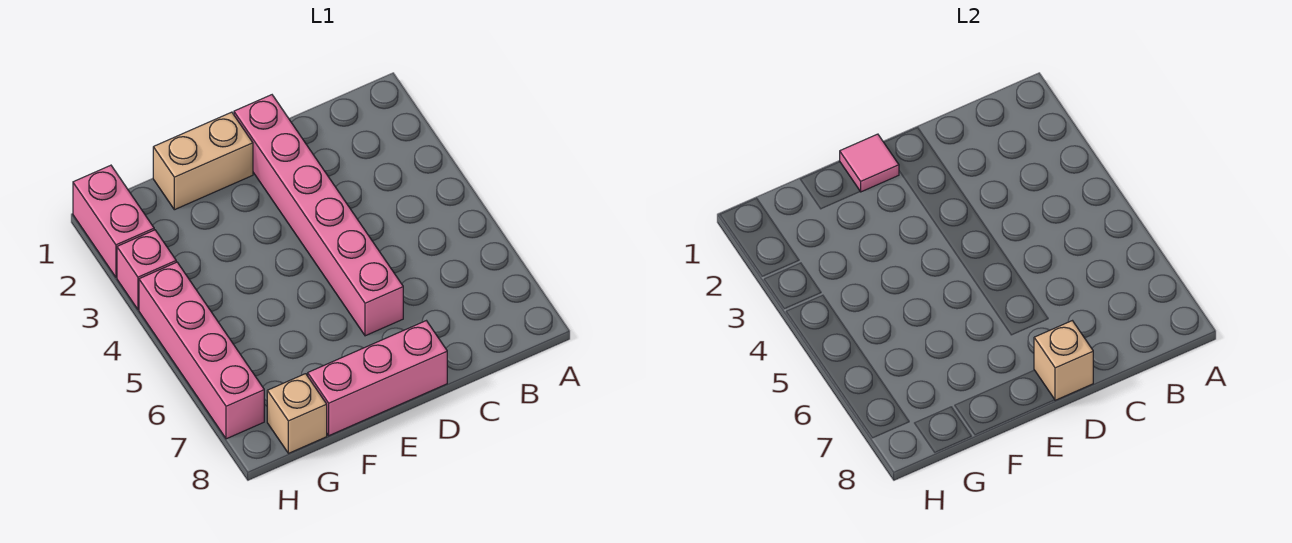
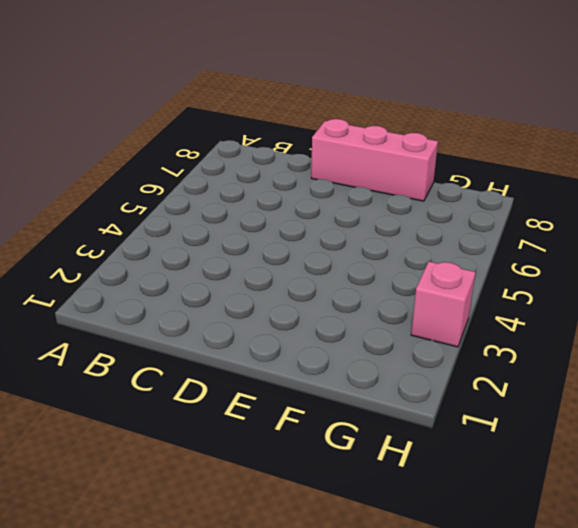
none -> pink brick D1:D6 level 1
none -> tan brick E1:F1 level 1

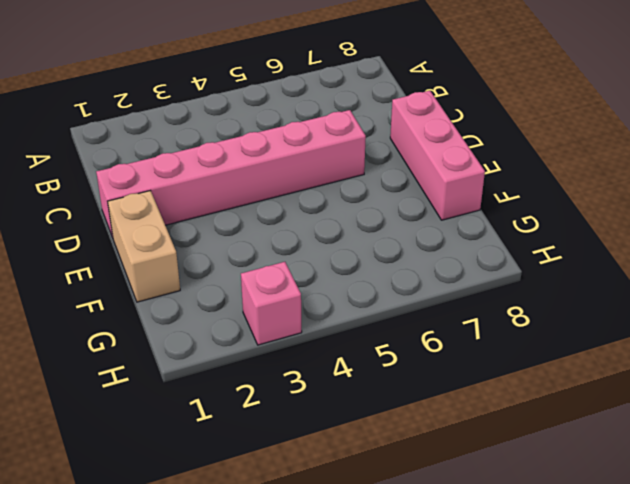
none -> tan brick G8 level 1
none -> pink brick H1:H2 level 1

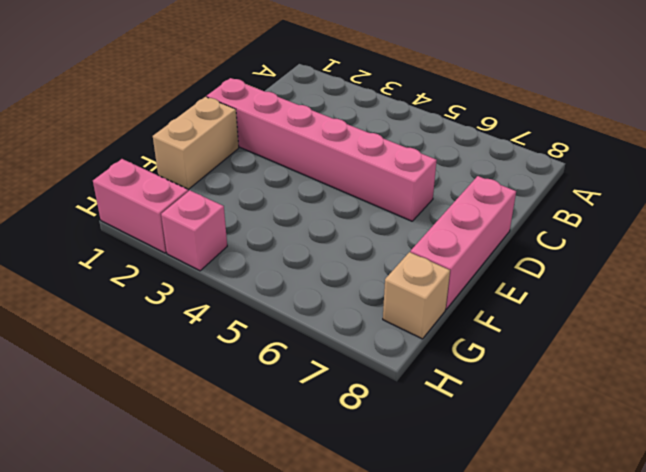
none -> pink brick H4:H7 level 1
none -> tan brick D8 level 2

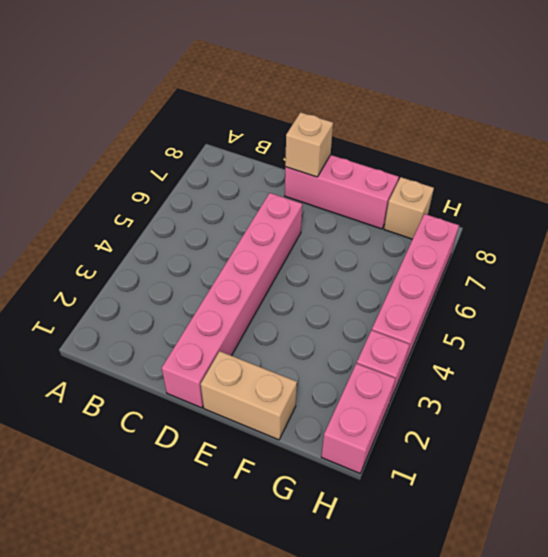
none -> pink tile E1 level 2

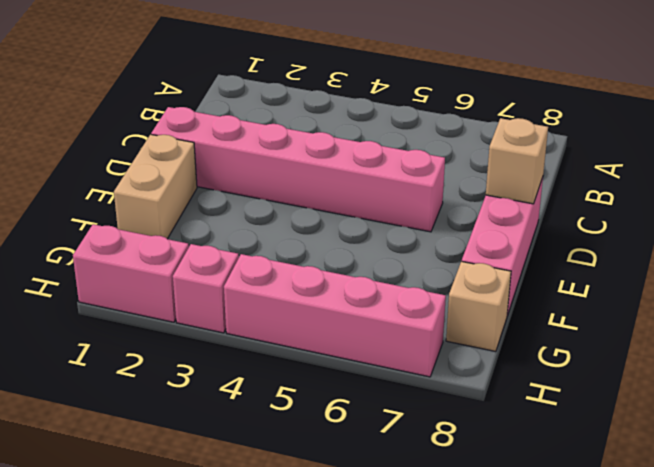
none -> pink tile E1 level 2

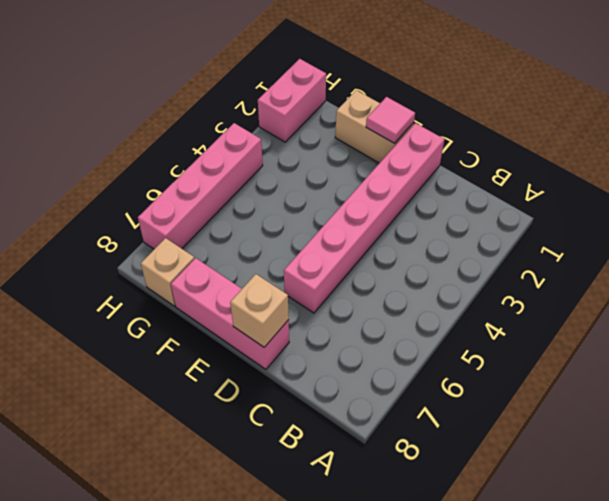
none -> pink brick H3 level 1

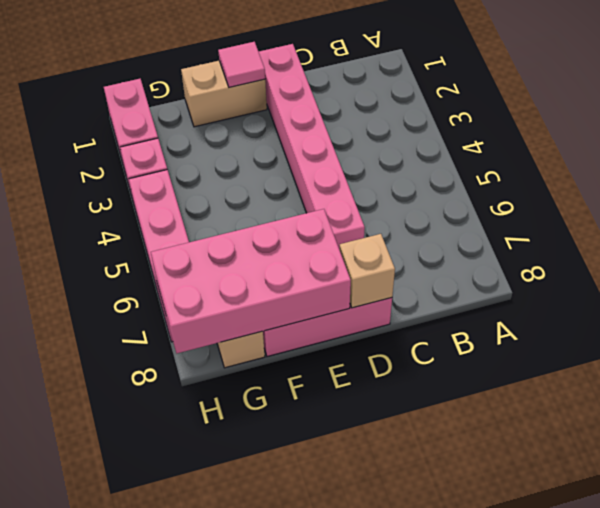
pink brick E7:H8 level 2 -> none

